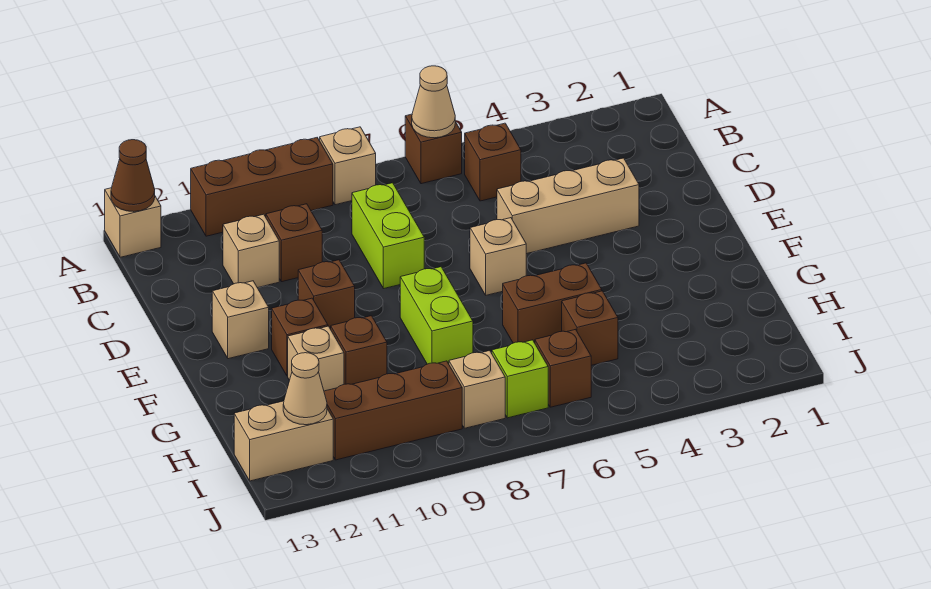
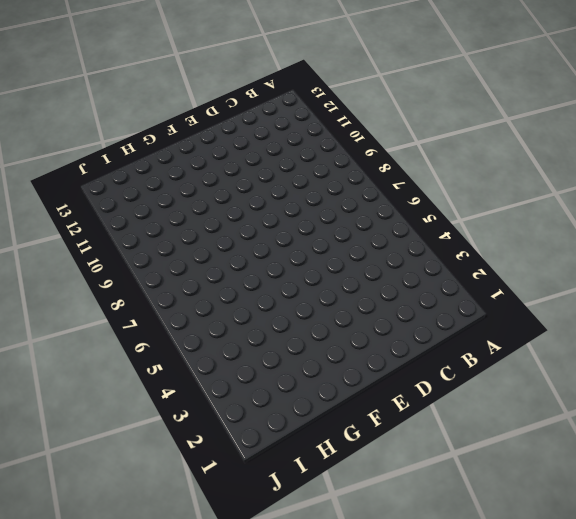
none -> brown brick A6 level 1
none -> tan brick A8 level 1
none -> brown brick A9:A11 level 1

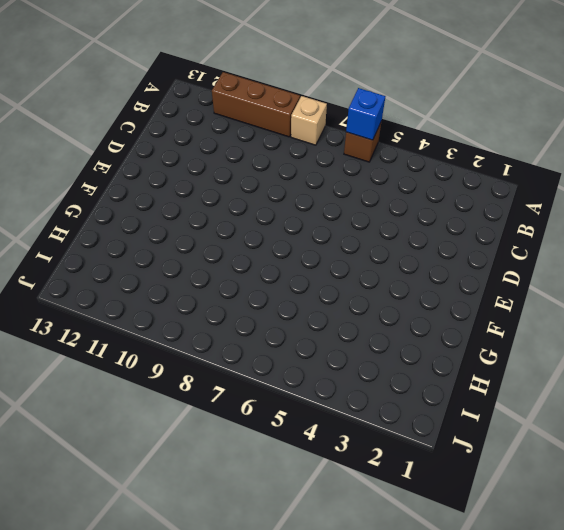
blue brick A6 level 2 -> tan cone A6 level 2
none -> tan brick A13 level 1
none -> brown brick B5 level 1
none -> lime brick C8:D8 level 1

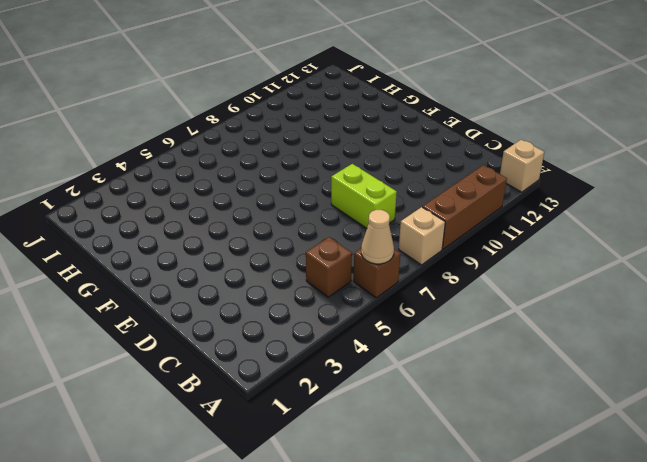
none -> brown brick C10 level 1
none -> tan brick C11 level 1
none -> tan brick D3:D5 level 1

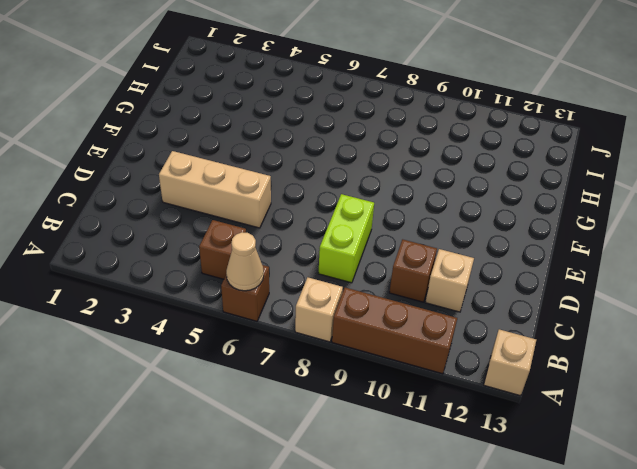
none -> tan brick E6 level 1
none -> brown brick E10 level 1
none -> tan brick E12 level 1

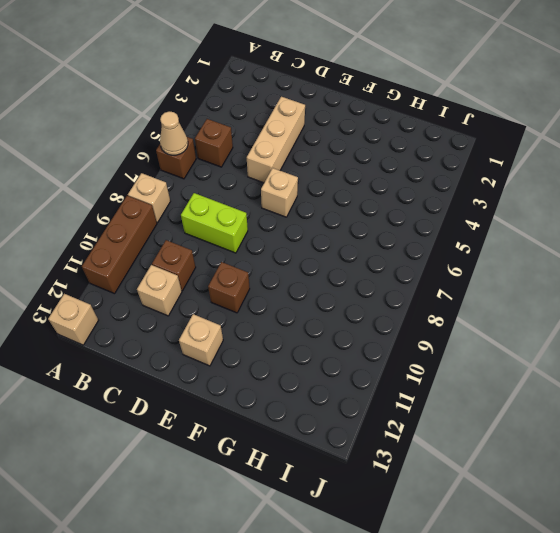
none -> lime brick F8:G8 level 1
none -> brown brick F11 level 1
none -> brown brick G5:G6 level 1

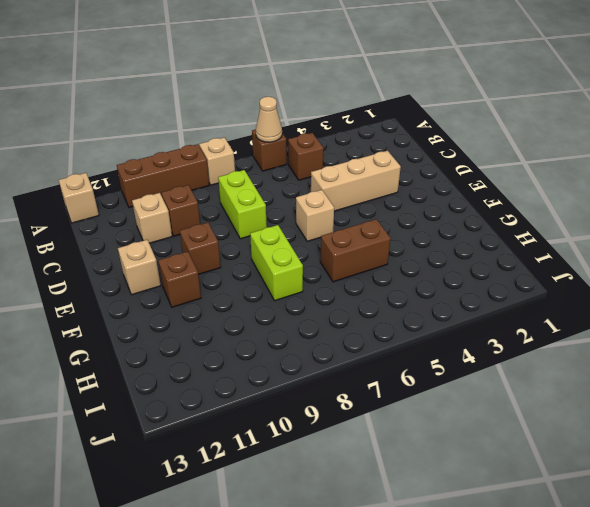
none -> brown brick G10 level 1
none -> tan brick G11 level 1
none -> brown brick H5 level 1

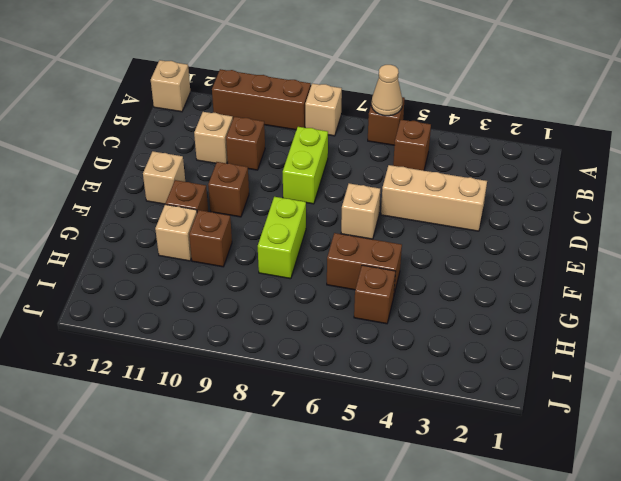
none -> brown brick I6 level 1
none -> lime brick I7 level 1
none -> tan brick I8 level 1

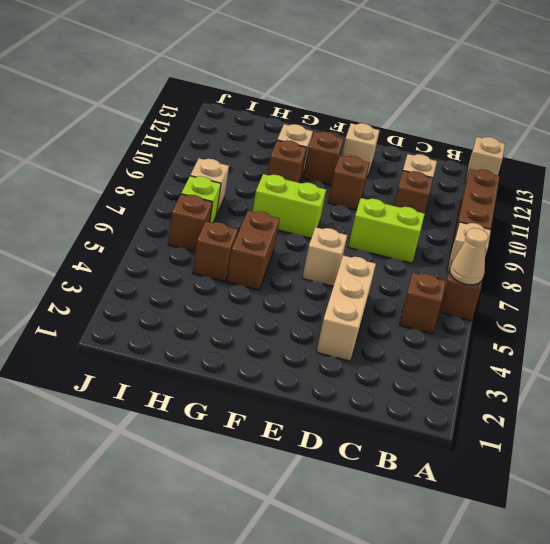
none -> brown brick I9:I11 level 1
none -> tan brick I12:I13 level 1
none -> brown cone A13 level 2

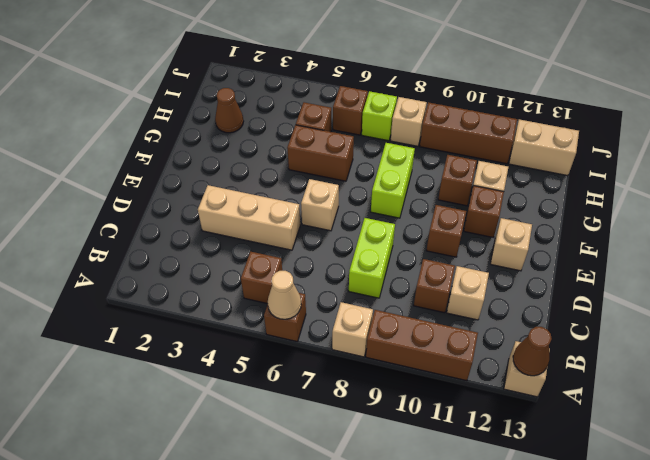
brown cone H2 level 1 -> none
none -> tan cone I12 level 2

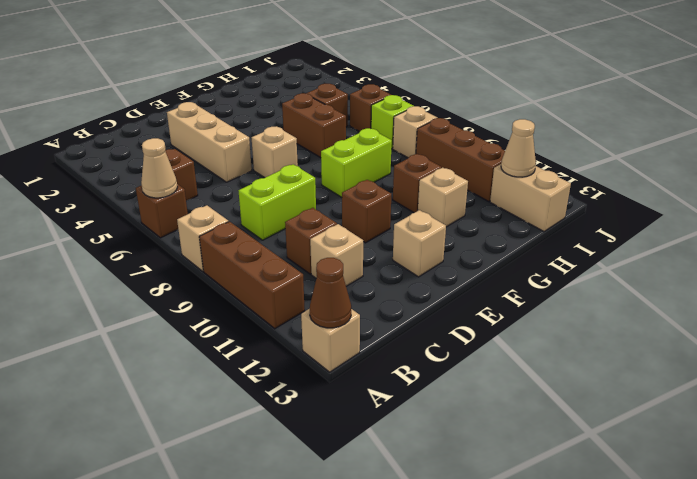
none -> brown brick F11 level 1

